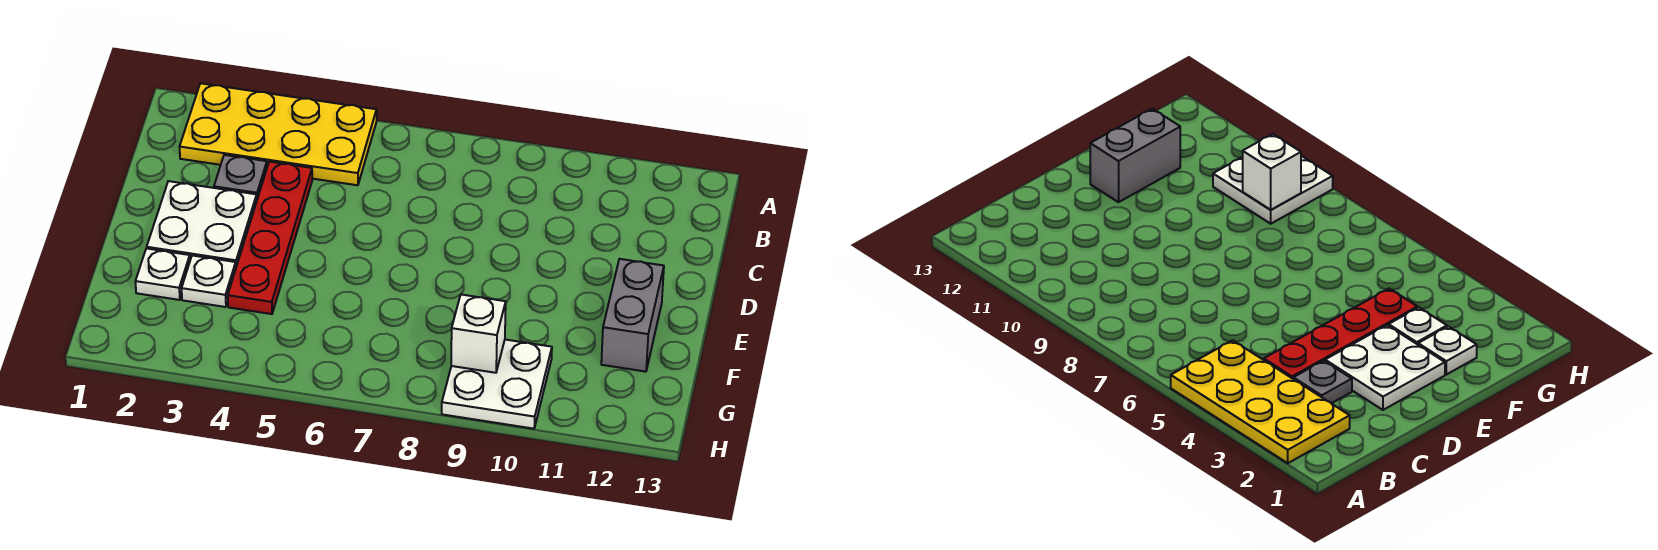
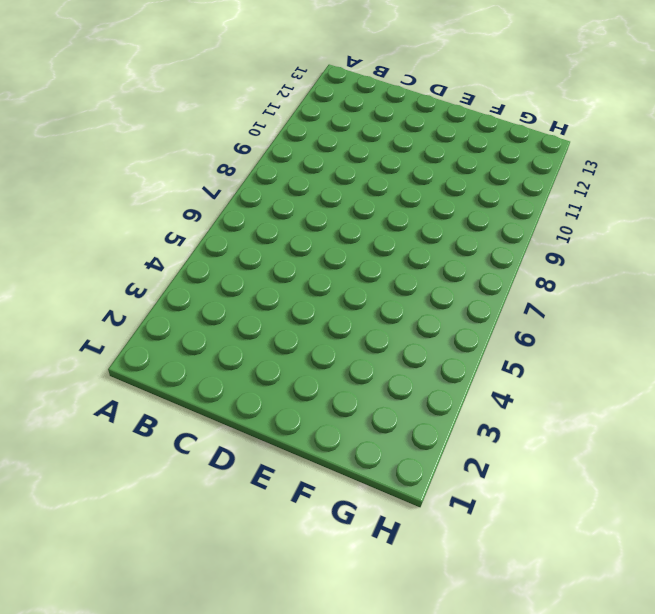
none -> yellow plate A2:B5 level 1
none -> grey plate C3 level 1

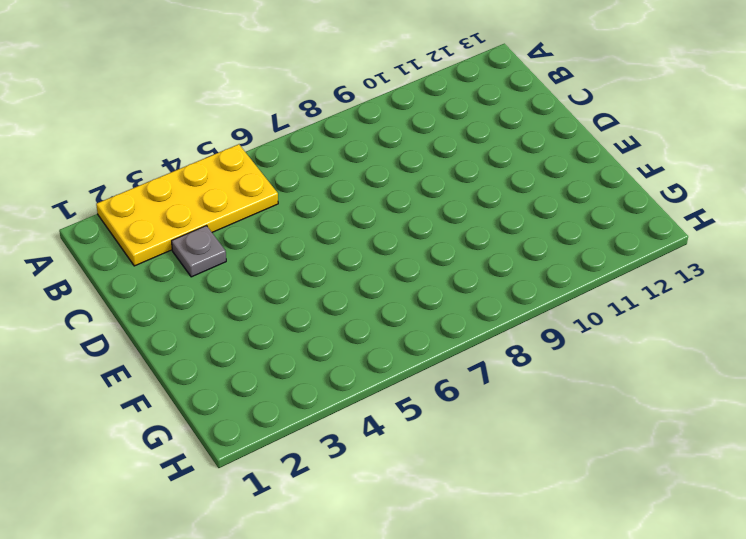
none -> red plate C4:F4 level 1
none -> white plate D2:E3 level 1

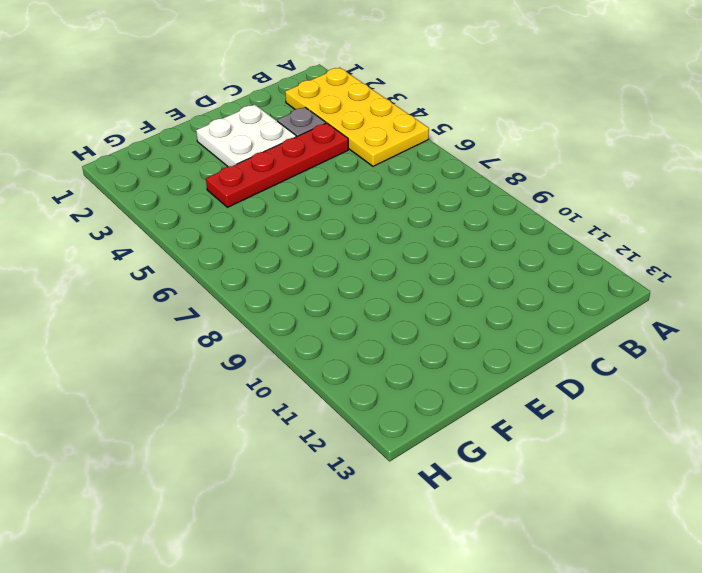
none -> grey brick E12:F12 level 1
none -> white plate F2 level 1

